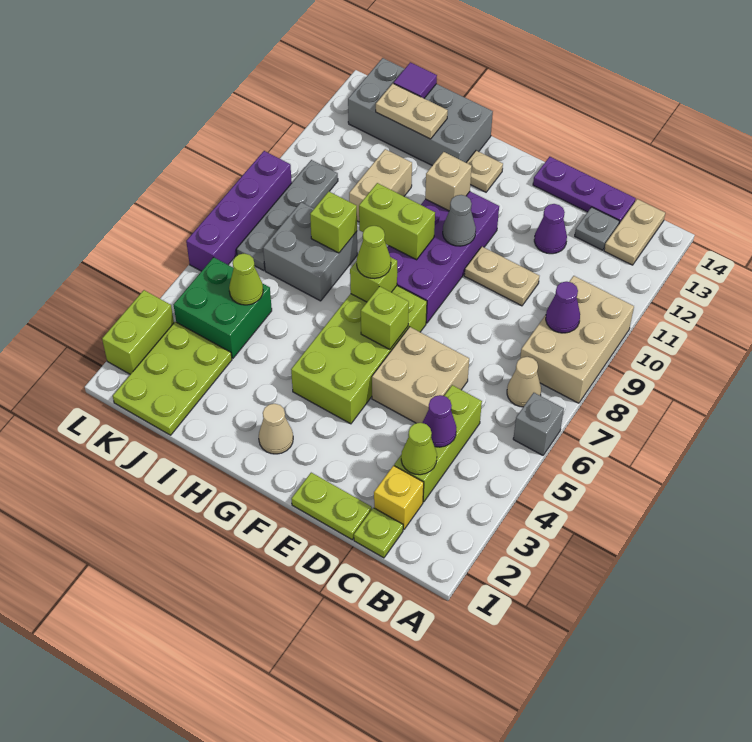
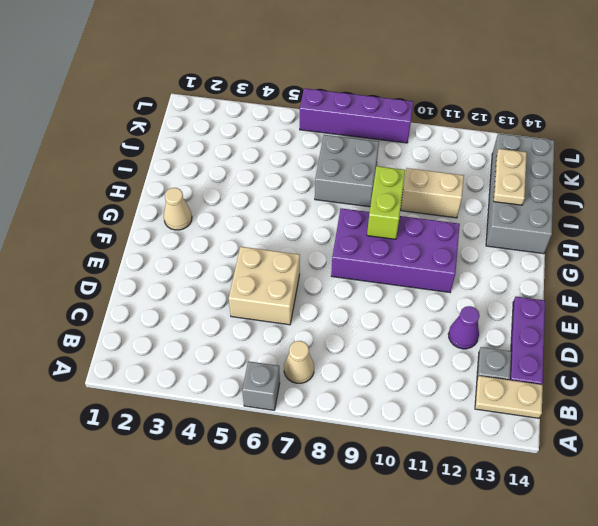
none -> tan brick A8:B10 level 1
none -> lime plate C1 level 1
none -> yellow brick C2 level 1
none -> lime brick C3:C5 level 1

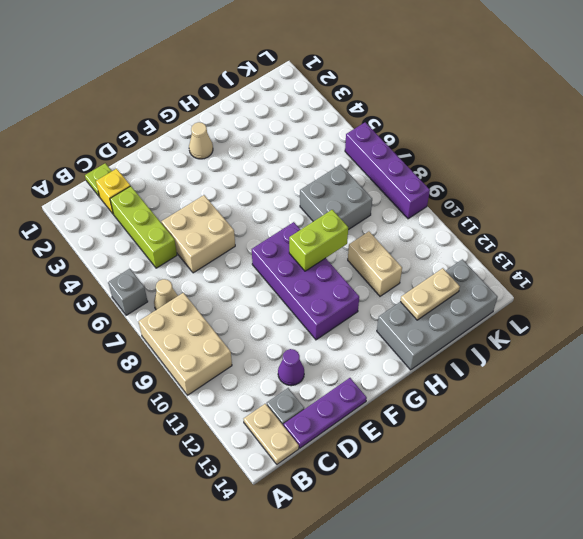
none -> lime plate D1:E1 level 1
none -> tan plate D10:E10 level 1
none -> lime brick F4:G7 level 1
none -> tan plate G13 level 1

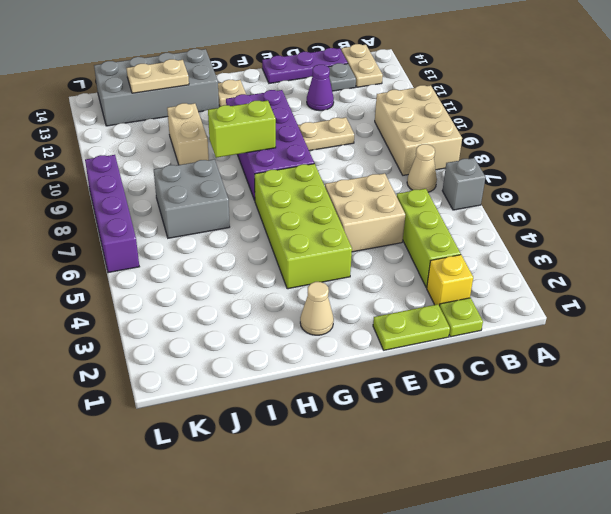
none -> lime plate J1:K3 level 1
none -> green brick J4:K5 level 1
none -> grey plate K7:K10 level 1
none -> lime brick L2:L3 level 1

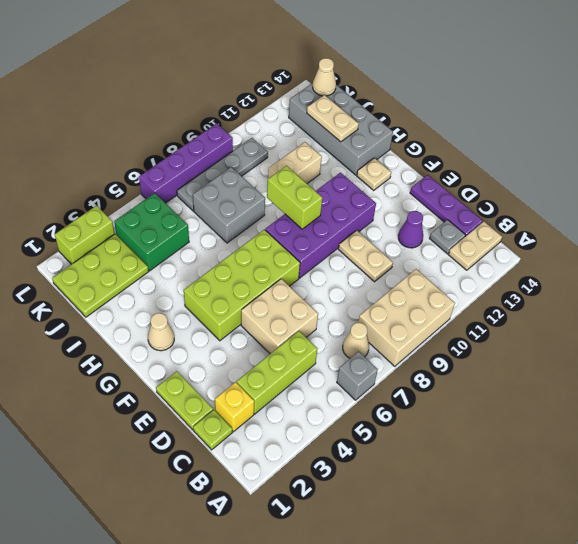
tan cone K14 level 2 -> none
none -> purple cone B9 level 2
none -> lime cone C3 level 2
none -> purple cone C4 level 2
none -> lime brick F6 level 2

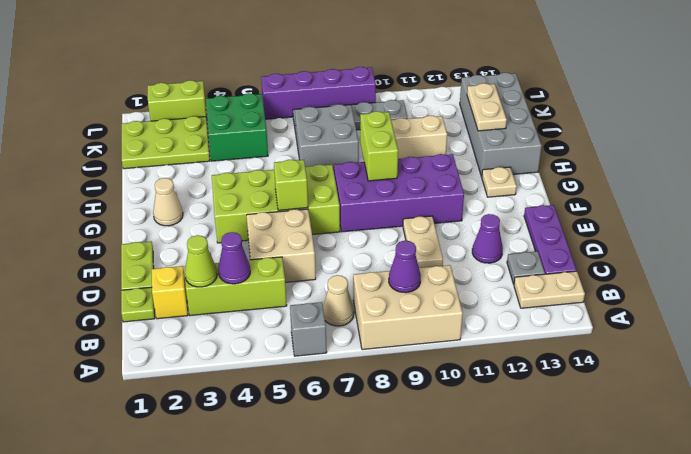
none -> grey cone F10 level 2
none -> lime brick G7 level 2
none -> tan brick G11 level 2
none -> lime brick I8 level 2

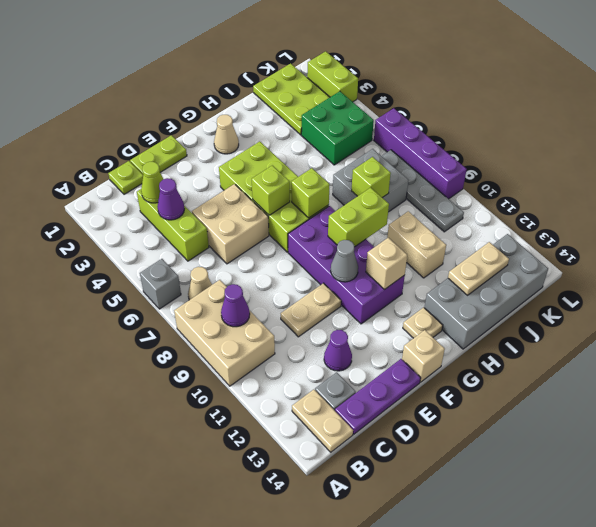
tan brick F14 level 1 -> none
none -> yellow brick C2 level 1
none -> lime cone J5 level 2
none -> purple tile J14 level 2
none -> lime cone G7 level 3

